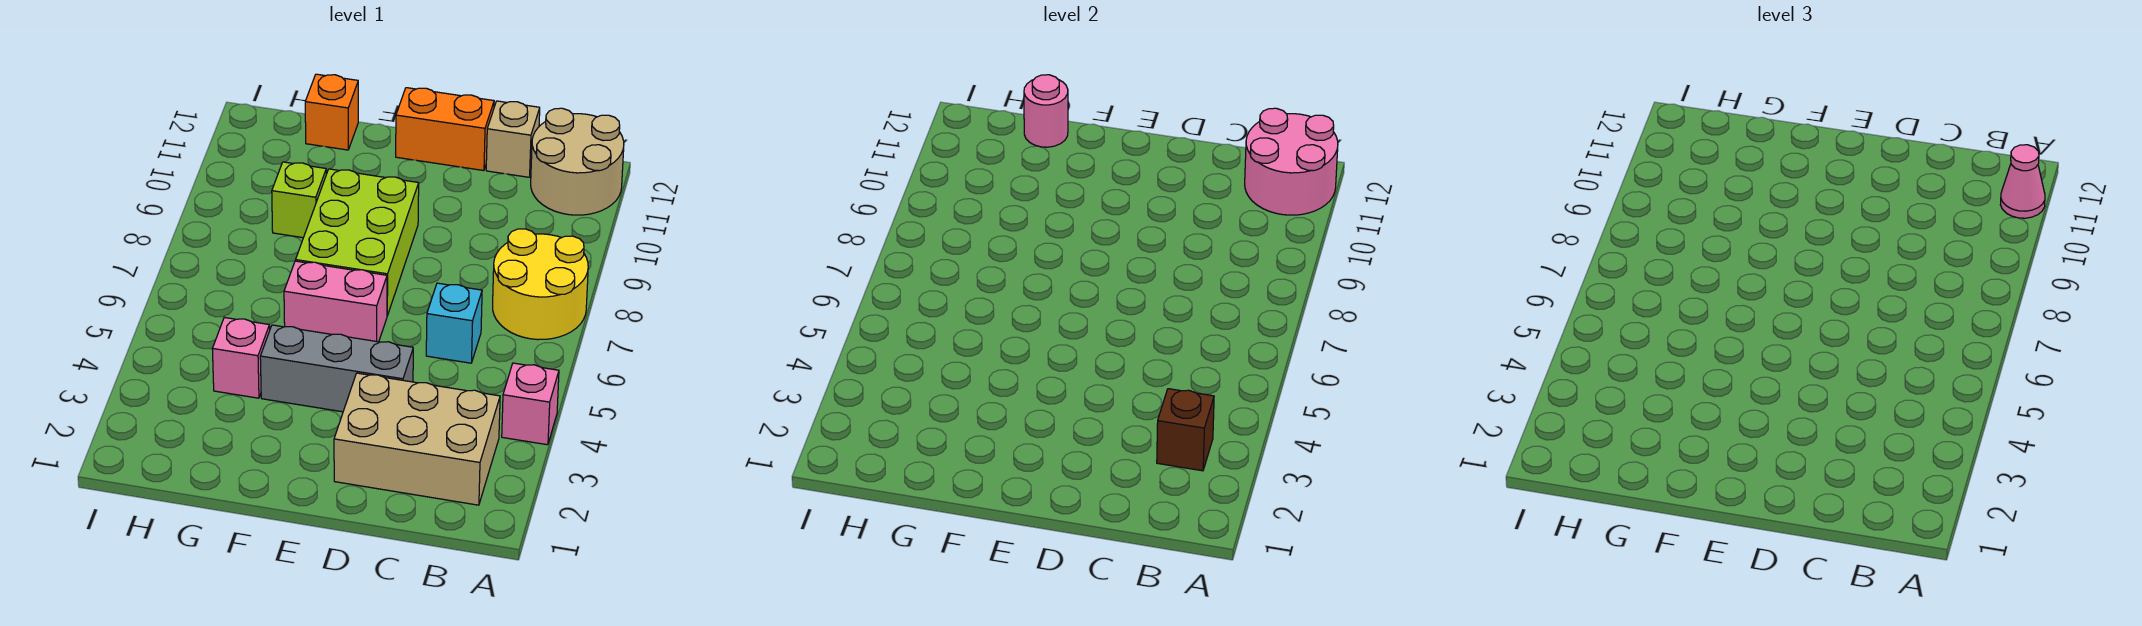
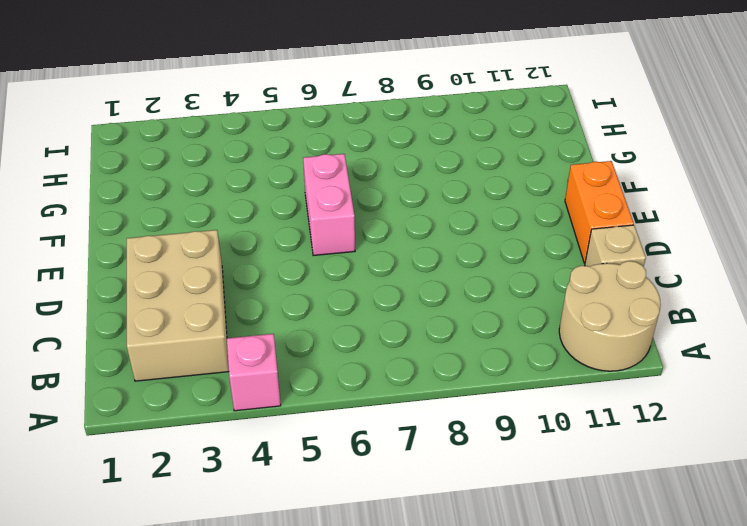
none -> yellow round brick A7:B8 level 1
none -> cyan brick C6 level 1
none -> grey brick D4:F4 level 1

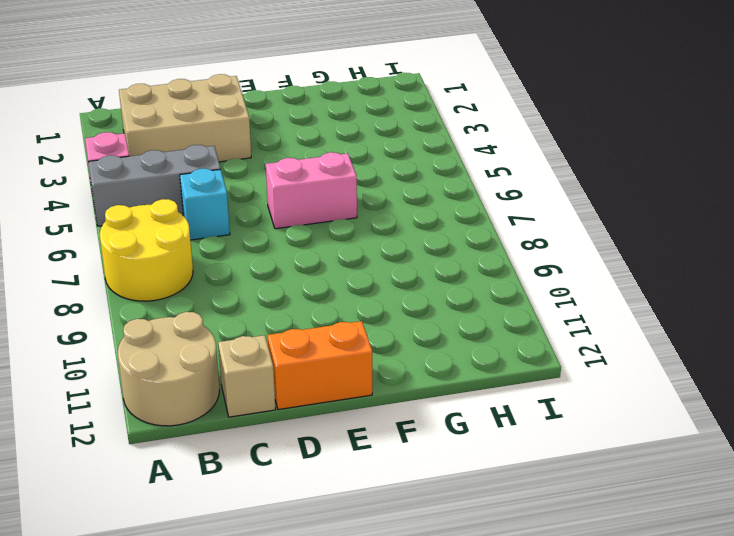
grey brick A5:C5 level 1 -> grey brick D4:F4 level 1
none -> lime brick E7:F9 level 1
none -> pink brick G4 level 1
none -> lime brick G9 level 1

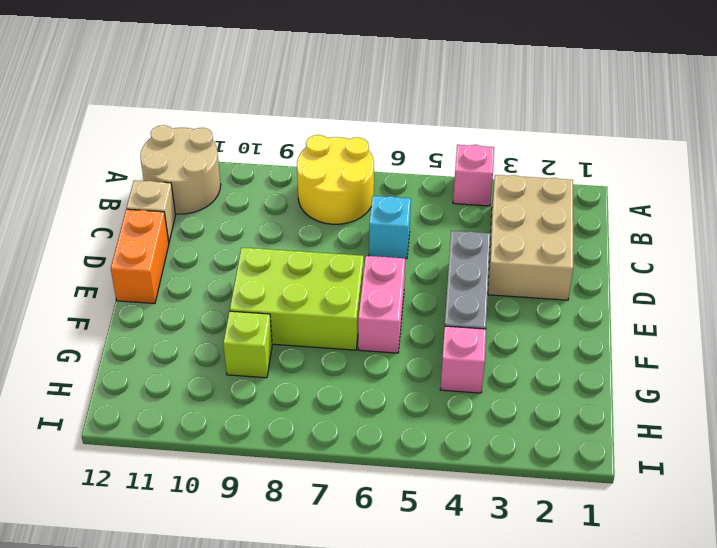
none -> orange brick G12 level 1
none -> pink round brick A11:B12 level 2
none -> brown brick B3 level 2

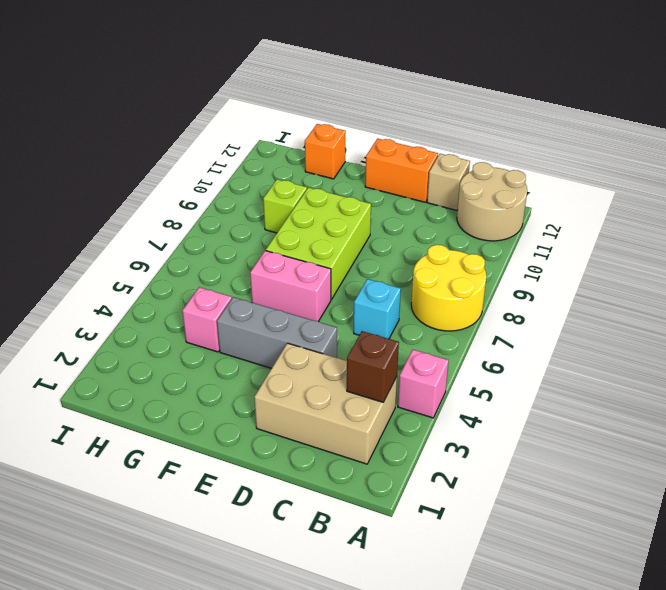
none -> pink round brick A11:B12 level 2
none -> pink round brick G12 level 2
none -> pink cone A11 level 3

